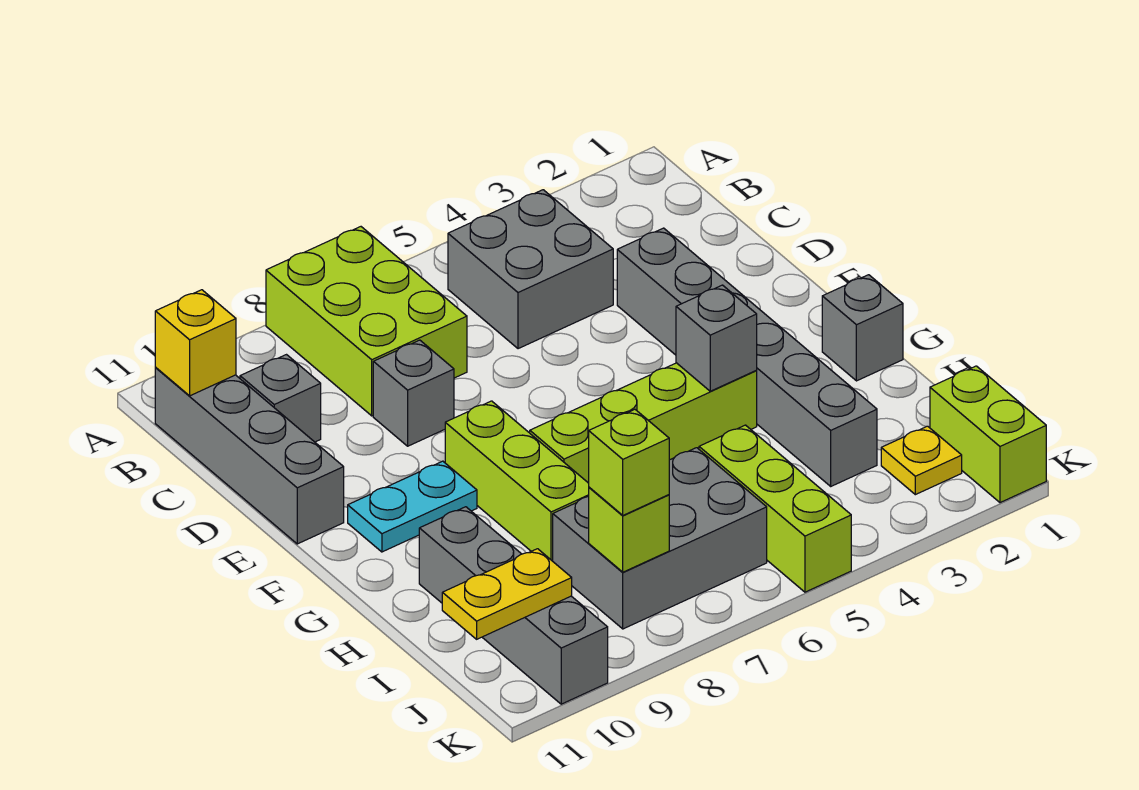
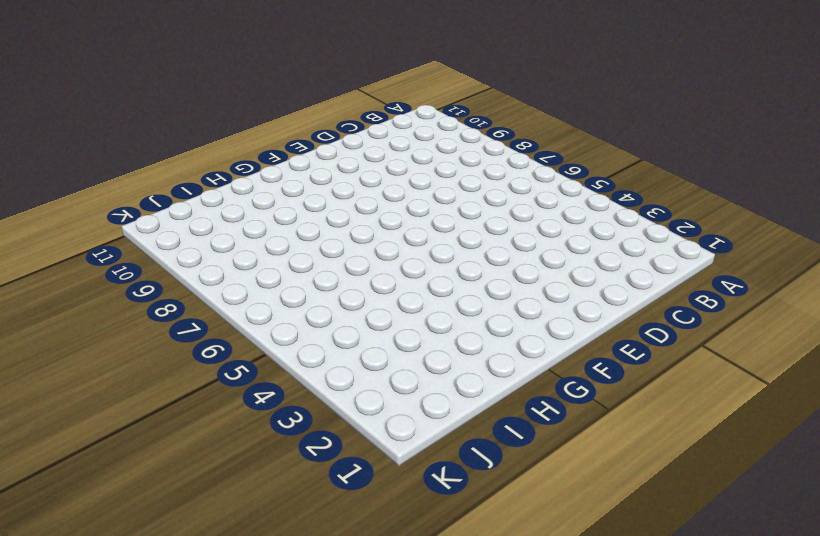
none -> lime brick A7:C8 level 1
none -> grey brick B4:C5 level 1
none -> grey brick B11:E11 level 1

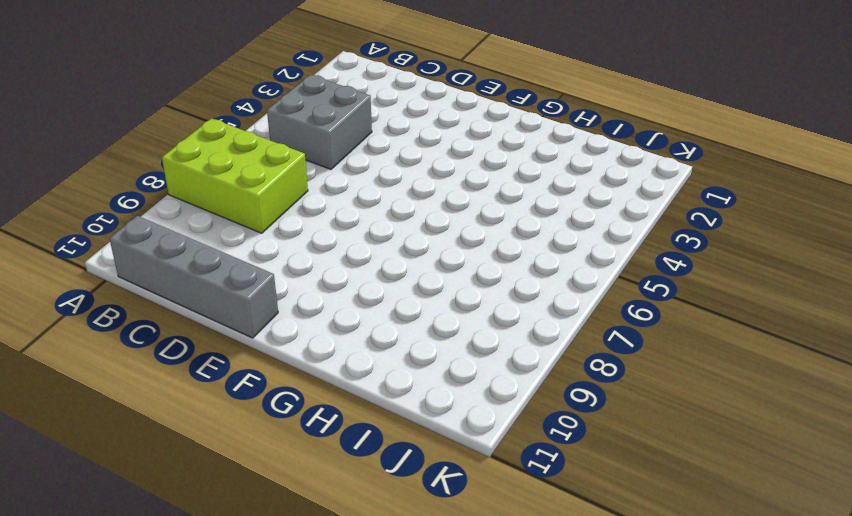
none -> grey brick C10 level 1
none -> grey brick D3:I3 level 1
none -> grey brick D8 level 1

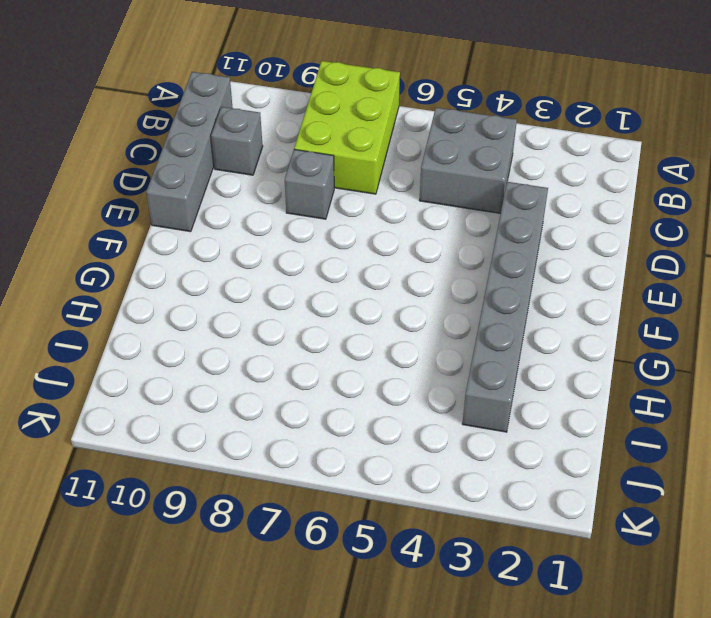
none -> lime brick F8:H8 level 1
none -> cyan plate F9:F10 level 1
none -> grey brick G1 level 1

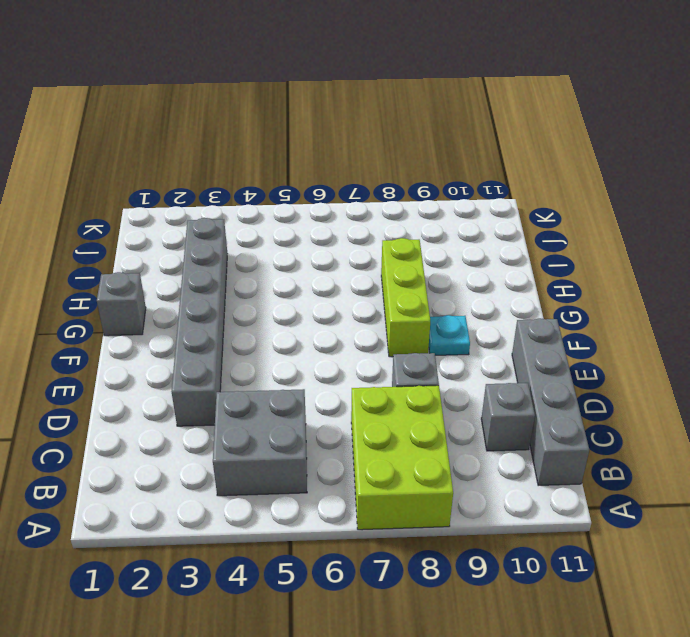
cyan plate F9 level 1 -> cyan plate F9:F10 level 1
none -> lime brick G4:G7 level 1
none -> grey brick H10:K10 level 1
none -> lime brick I5:K5 level 1

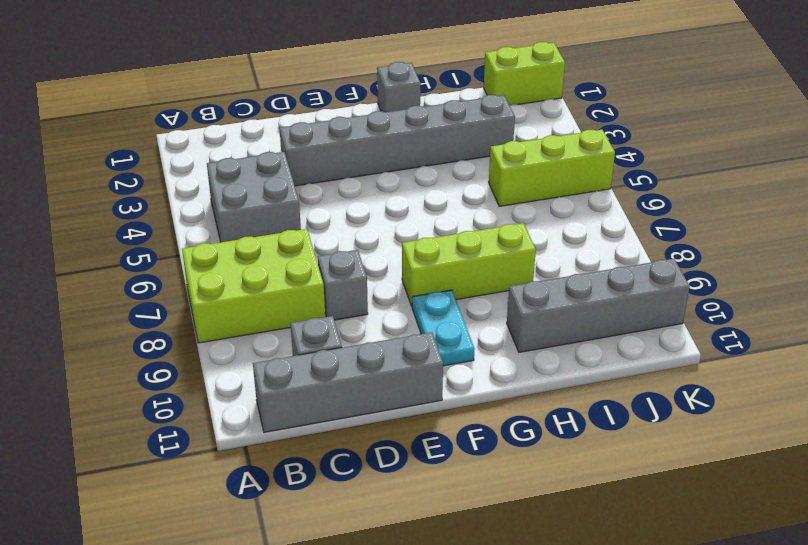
none -> lime brick G4:G7 level 1
none -> grey brick I6:J8 level 1
none -> yellow plate J2 level 1

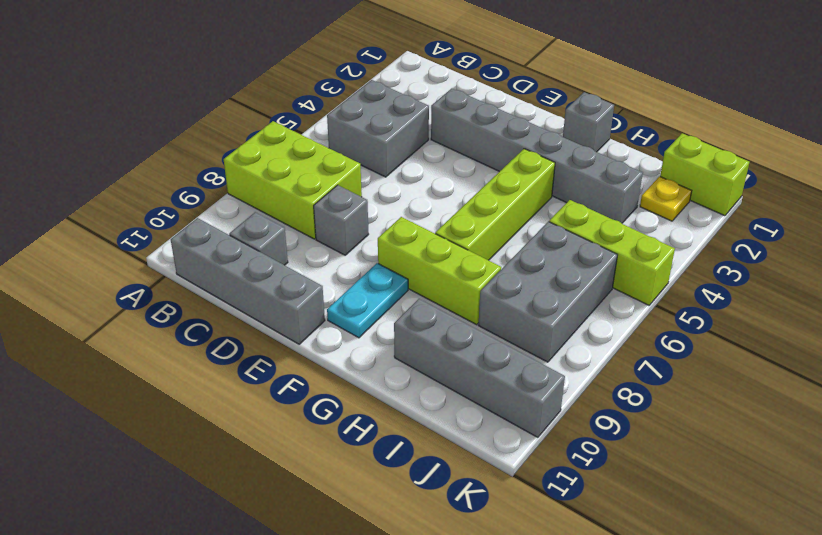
none -> yellow brick B11 level 2
none -> grey brick G4 level 2
none -> lime brick J8 level 2

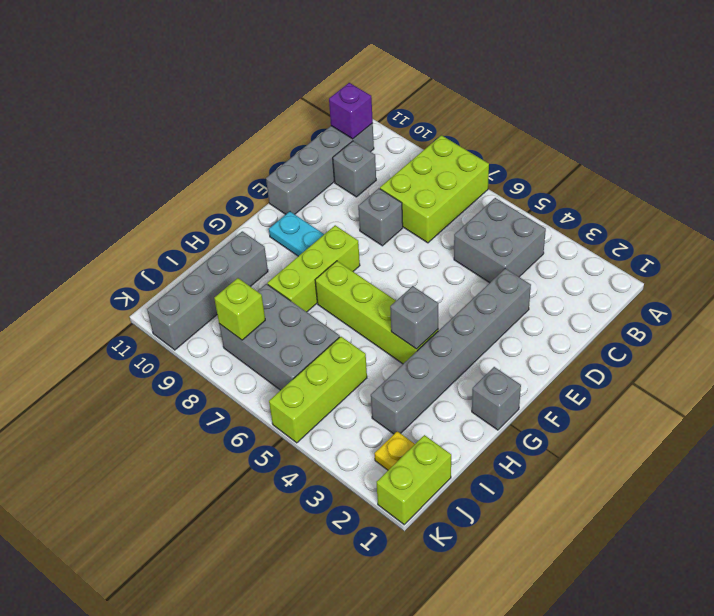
purple brick B11 level 2 -> yellow brick B11 level 2
none -> yellow plate J10:J11 level 2
none -> lime brick J8 level 3

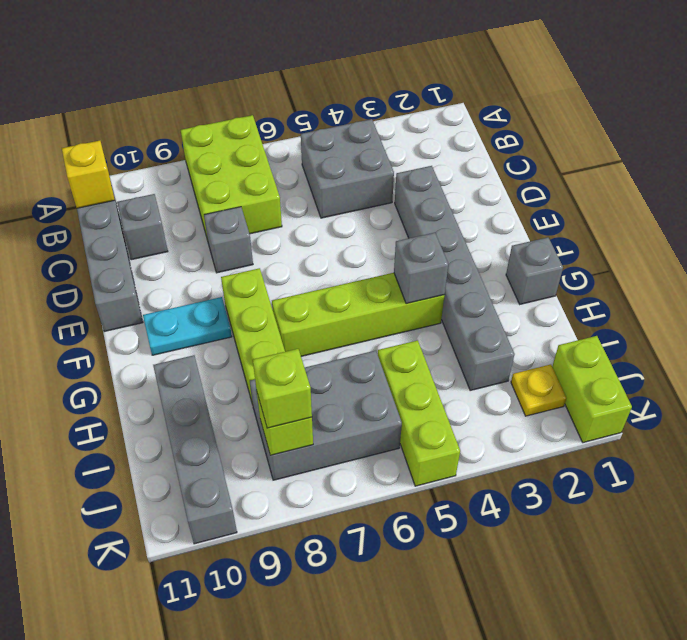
none -> yellow plate J10:J11 level 2

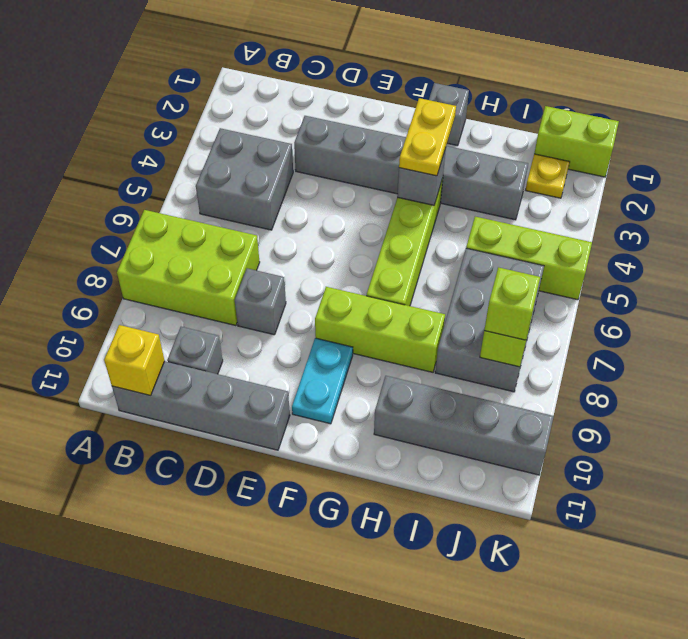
yellow plate G3:G4 level 3 -> yellow plate J10:J11 level 2

